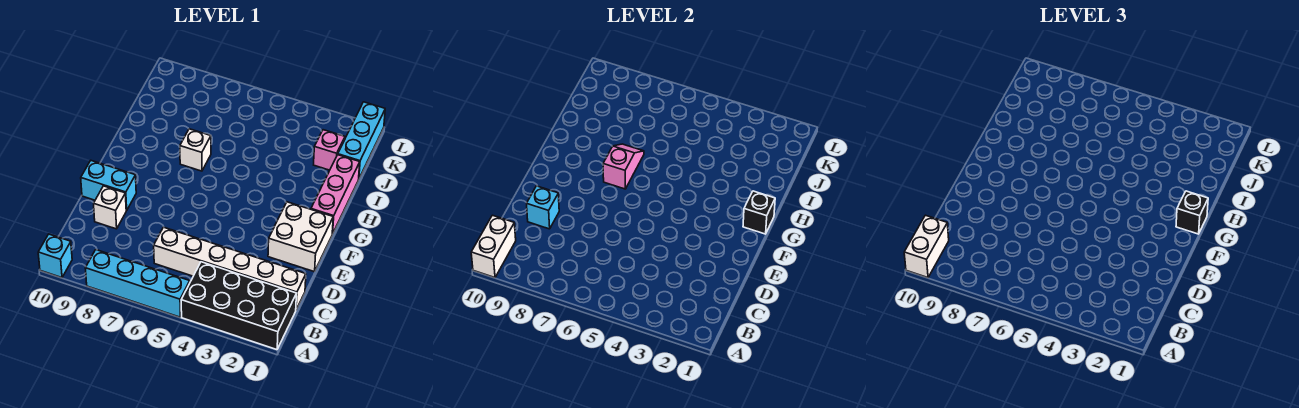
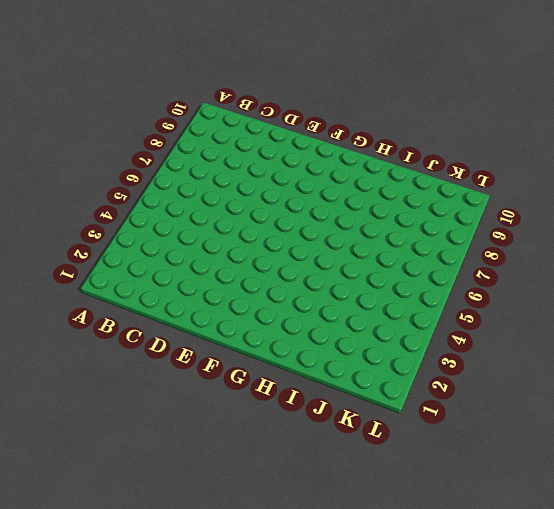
none -> black brick A1:B4 level 1
none -> cyan brick A5:A8 level 1
none -> cyan brick A10 level 1

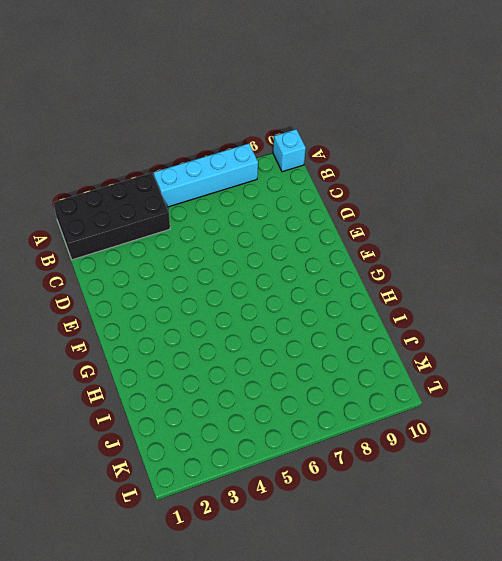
none -> white brick C1:C6 level 1
none -> white brick D9 level 1
none -> white brick E1:F2 level 1

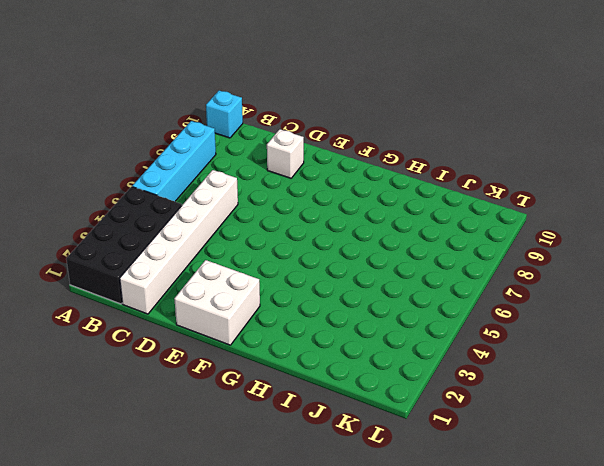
none -> cyan brick E9:E10 level 1
none -> pink brick G1:I1 level 1
none -> white brick H7 level 1

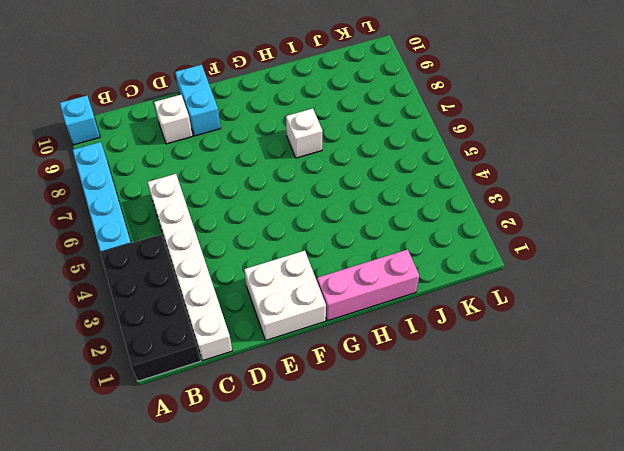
none -> cyan brick J1:L1 level 1
none -> pink brick J2 level 1
none -> white brick A10:B10 level 2

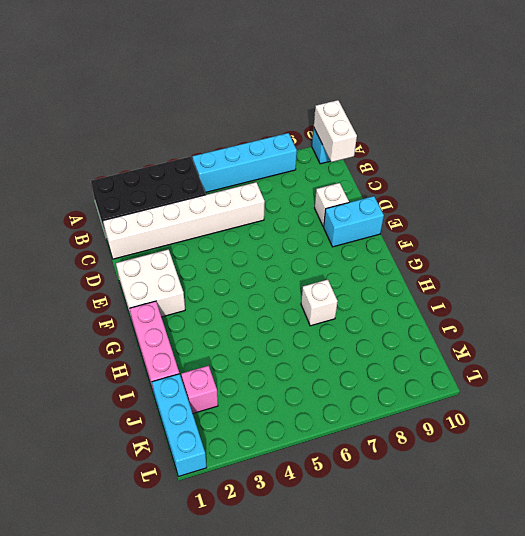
none -> cyan brick D9 level 2
none -> black brick G1 level 2
none -> pink slope G7:H7 level 2 top G

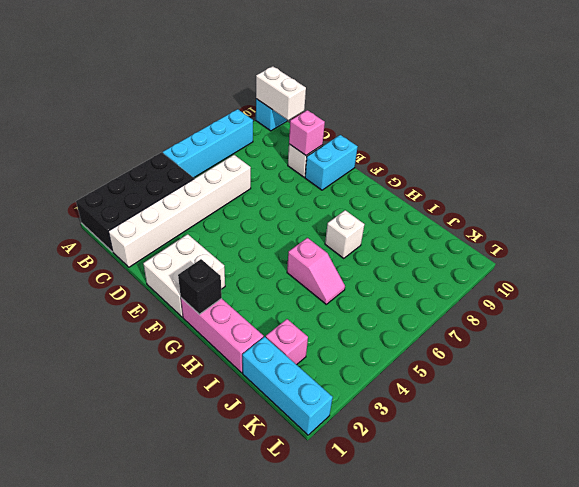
pink brick D9 level 2 -> cyan brick D9 level 2
pink slope H5:I5 level 1 top H -> pink slope G7:H7 level 2 top G
none -> white brick A10:B10 level 3
none -> black brick G1 level 3

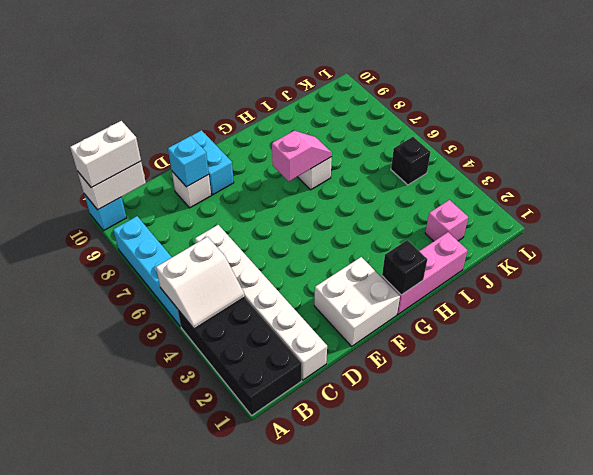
white slope A4:B5 level 2 top 5 -> none
black brick K5 level 1 -> black brick G1 level 3
none -> cyan brick J1:L1 level 1

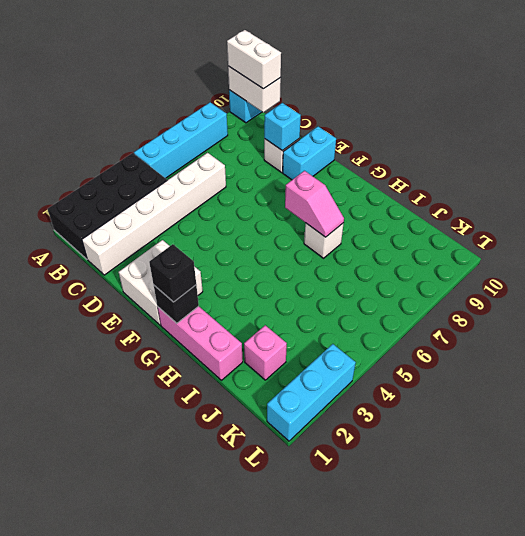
cyan brick L1:L3 level 1 -> cyan brick J1:L1 level 1

